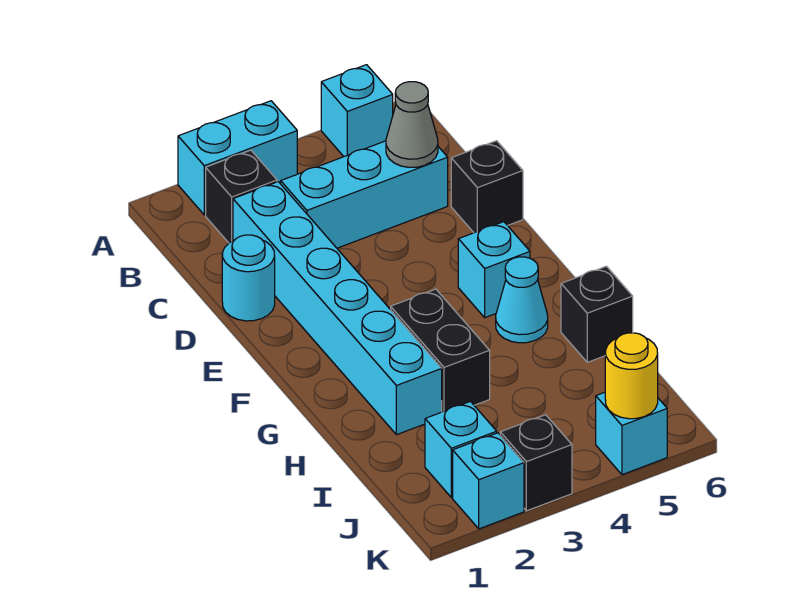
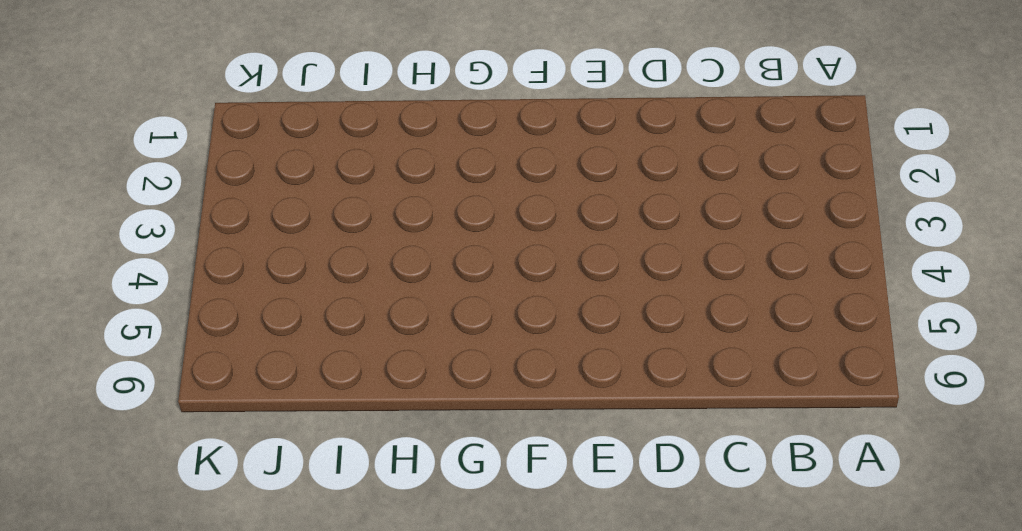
none -> cyan brick A2:A3 level 1
none -> cyan brick A5 level 1
none -> black brick B2 level 1

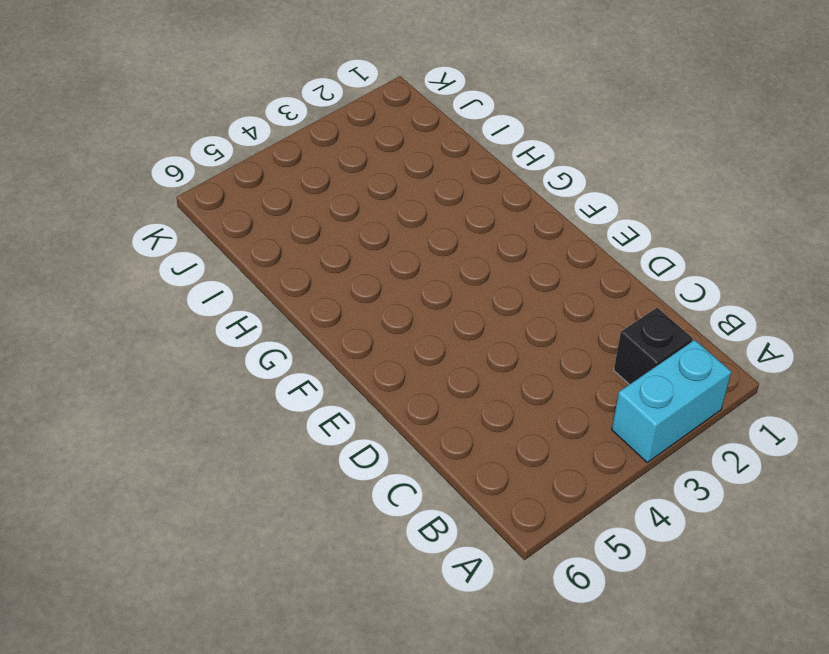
none -> cyan brick A5 level 1
none -> cyan brick C2:H2 level 1
none -> cyan brick C3:C5 level 1

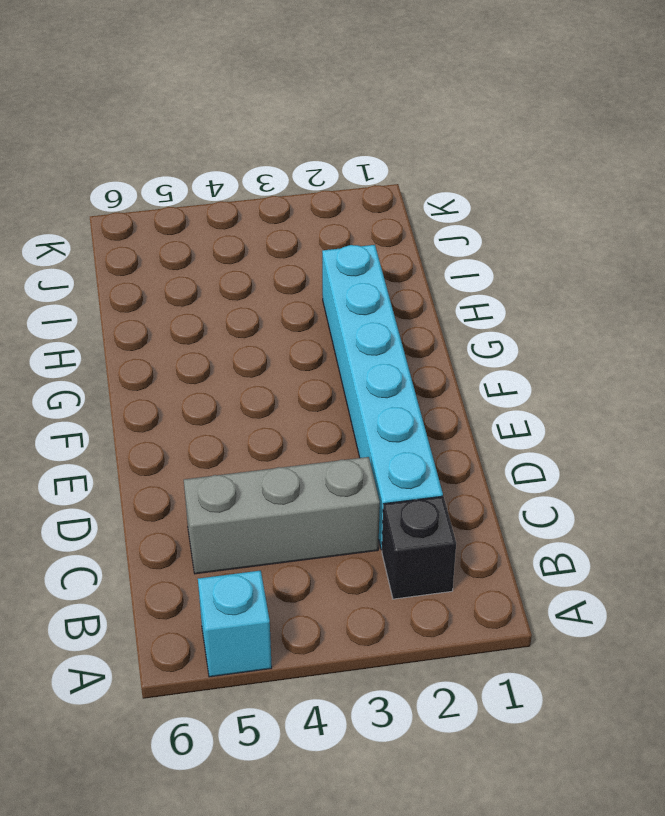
grey brick C3:C5 level 1 -> cyan brick C3:C5 level 1
none -> cyan brick A2:A3 level 1
none -> cyan round brick D1 level 1
none -> black brick D6 level 1

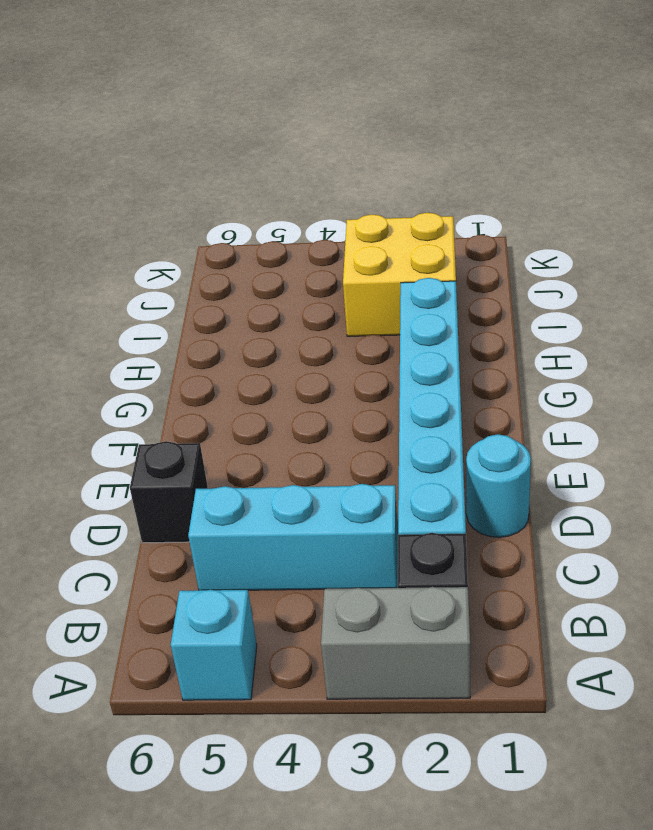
grey brick A2:A3 level 1 -> cyan brick A2:A3 level 1
yellow brick I2:J3 level 1 -> cyan brick J2 level 1
none -> cyan brick F5 level 1
none -> black brick G3:H3 level 1
none -> cyan cone G5 level 1

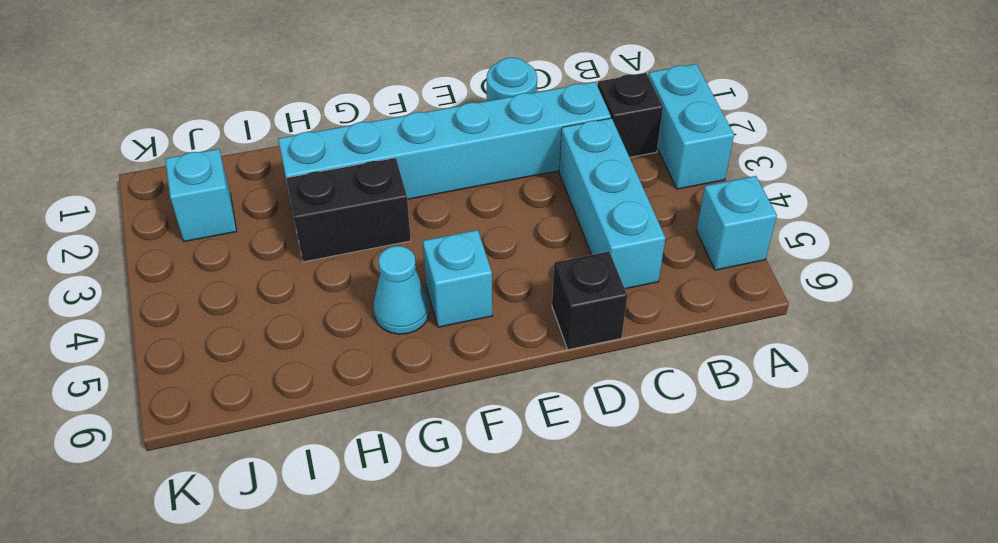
none -> black brick H6 level 1
none -> cyan brick K2 level 1
none -> black brick K3 level 1

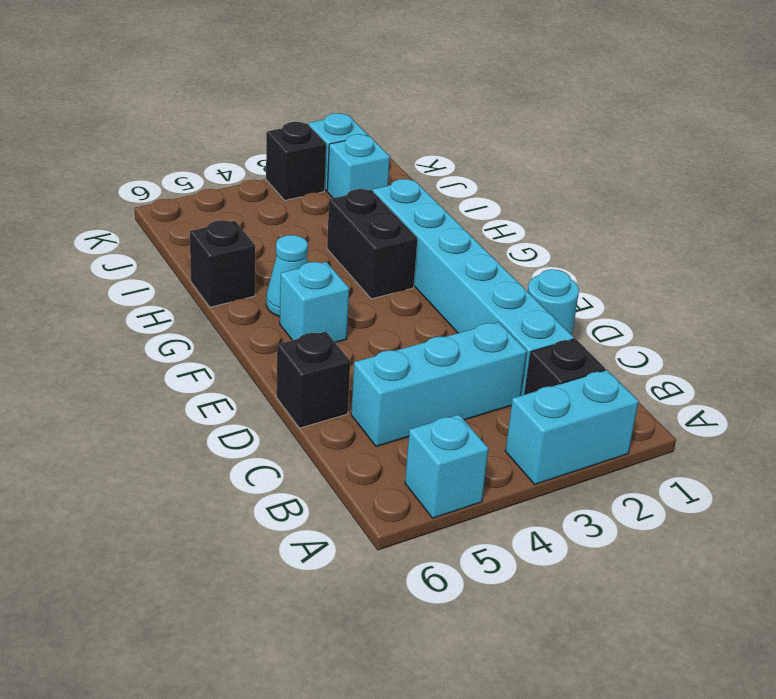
none -> cyan brick K5 level 1
none -> grey cone C5 level 2
none -> yellow round brick K5 level 2

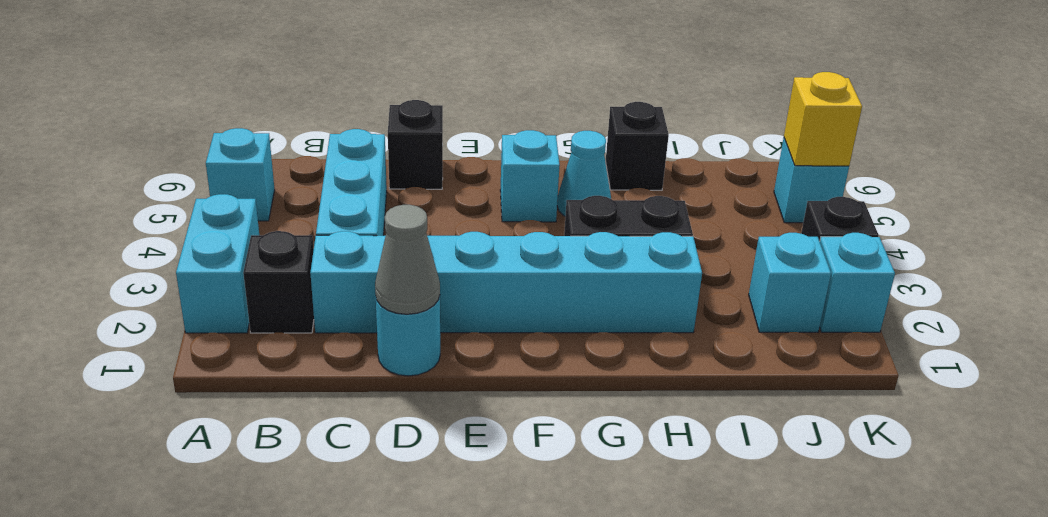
grey cone D1 level 2 -> grey cone C5 level 2
yellow brick K5 level 2 -> yellow round brick K5 level 2

